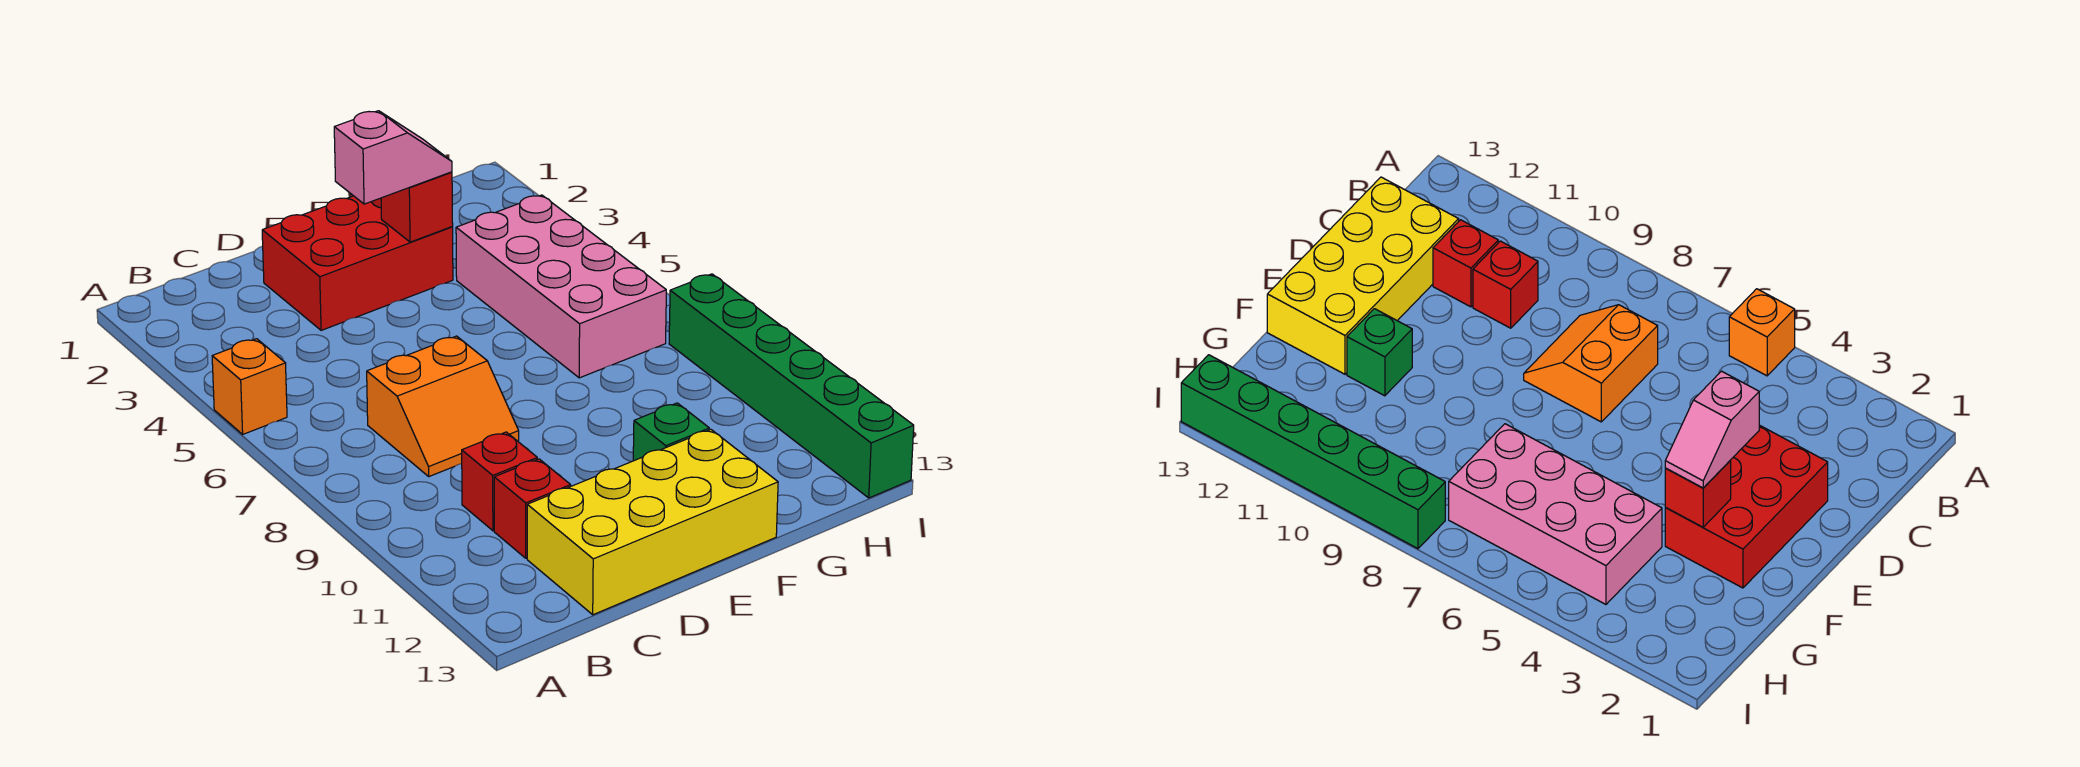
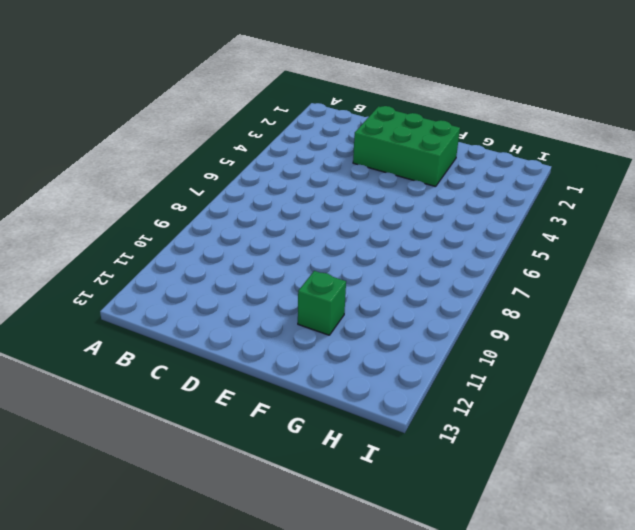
green brick D2:F3 level 1 -> red brick D2:F3 level 1
none -> orange brick A5 level 1
none -> orange slope C7:D8 level 1 top 7

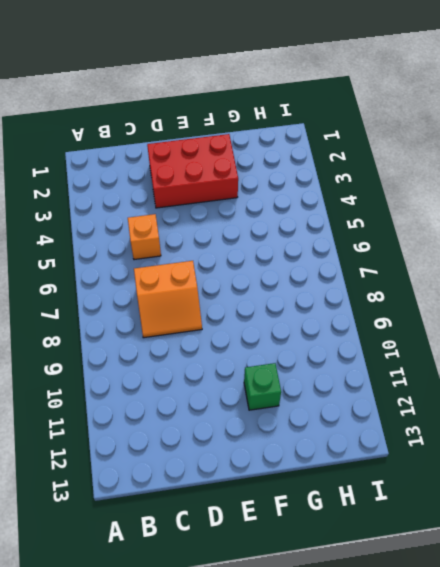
orange brick C5 level 1 -> orange brick A5 level 1
none -> red brick C10 level 1
none -> red brick C11 level 1

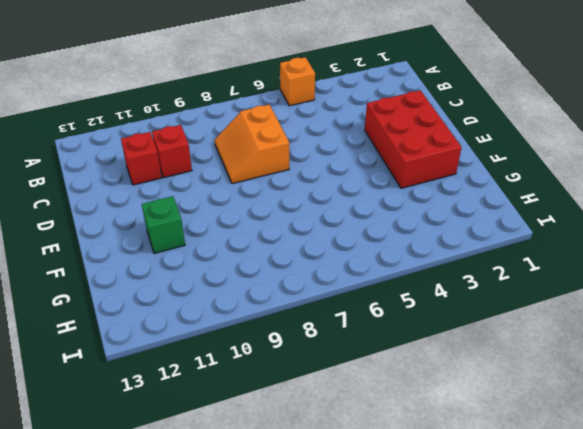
none -> yellow brick C12:F13 level 1
none -> pink brick G4:H7 level 1

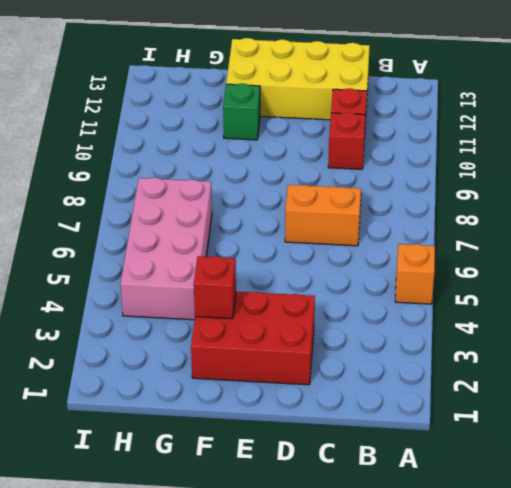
none -> green brick I8:I13 level 1
none -> pink slope E3:F3 level 3 top E

